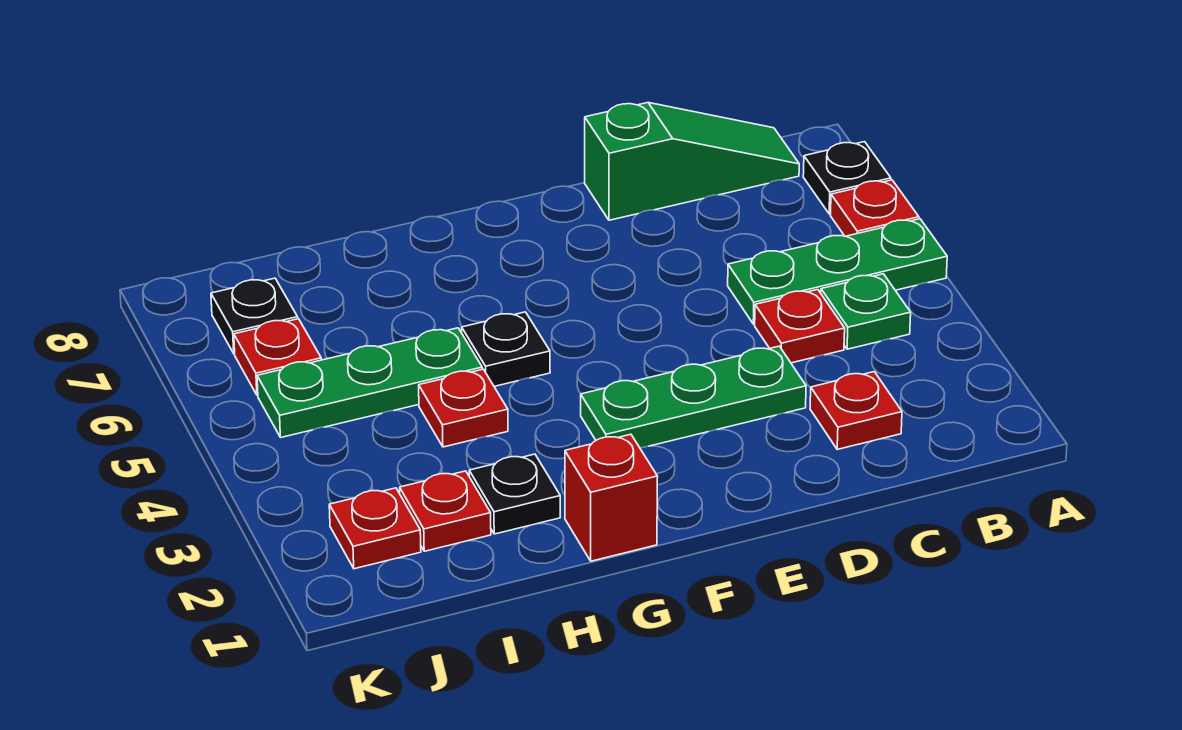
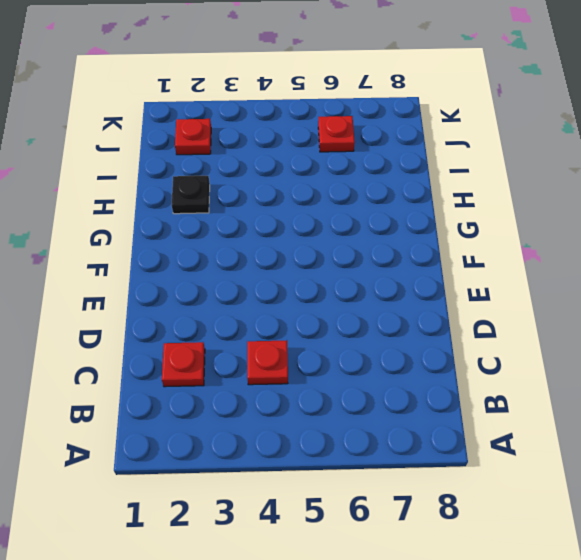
none -> green plate A5:C5 level 1
none -> red plate A6 level 1
none -> black plate A7 level 1

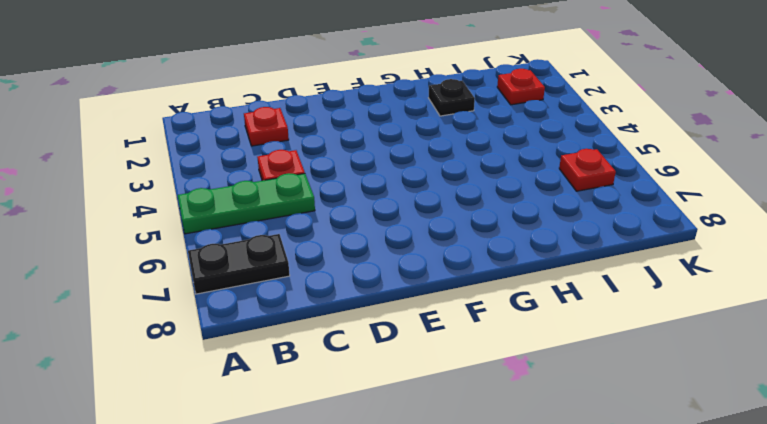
black plate A7:B7 level 1 -> black plate A7 level 1
none -> red plate A6 level 1
none -> green plate B4 level 1
none -> green slope B8:D8 level 1 top D

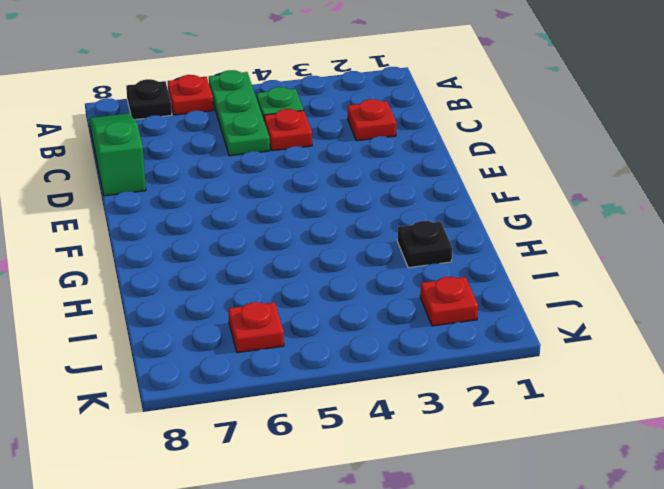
none -> green plate D3:F3 level 1
none -> red brick G1 level 1
none -> black plate G5 level 1

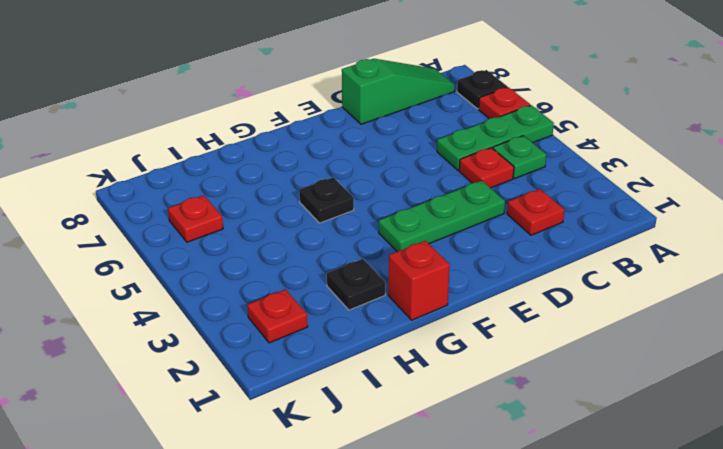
none -> red plate H4 level 1
none -> green plate H5:J5 level 1
none -> red plate I2 level 1

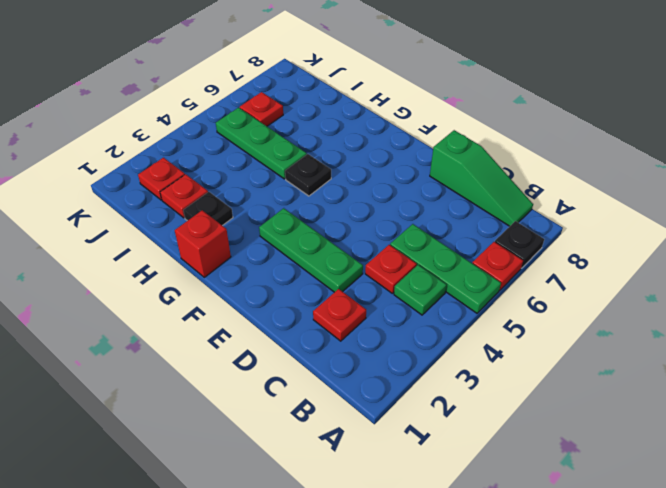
none -> red plate H4 level 1
none -> black plate J7 level 1

